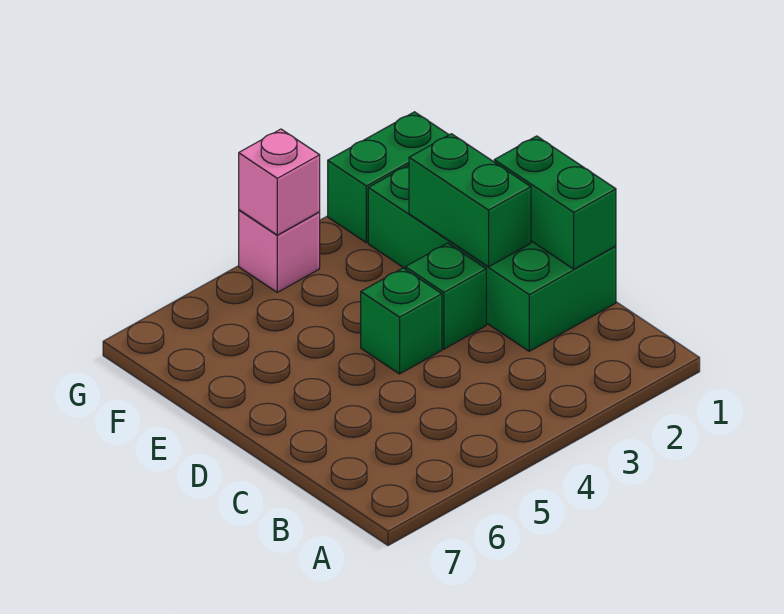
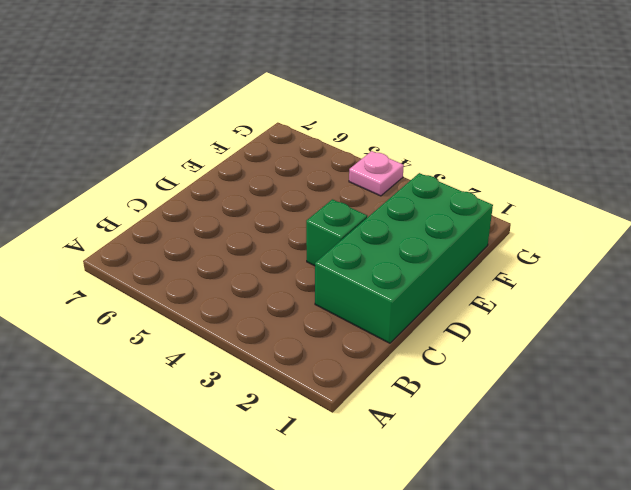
pink plate G4 level 1 -> pink brick G4 level 1
none -> green brick D4 level 1
none -> green brick G1:G2 level 1

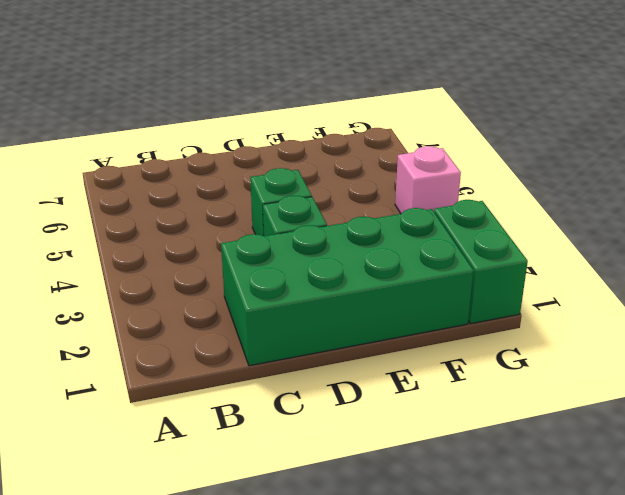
none -> green brick C1:D1 level 2
none -> green brick D2:E2 level 2

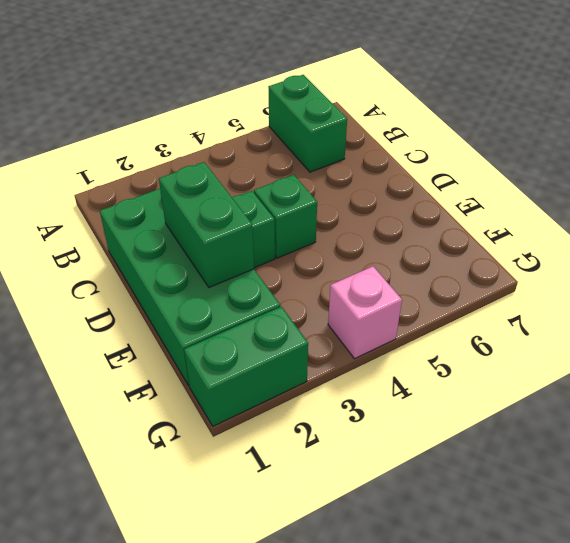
green brick A6:B6 level 1 -> green brick C1:D1 level 2
none -> pink brick G4 level 2

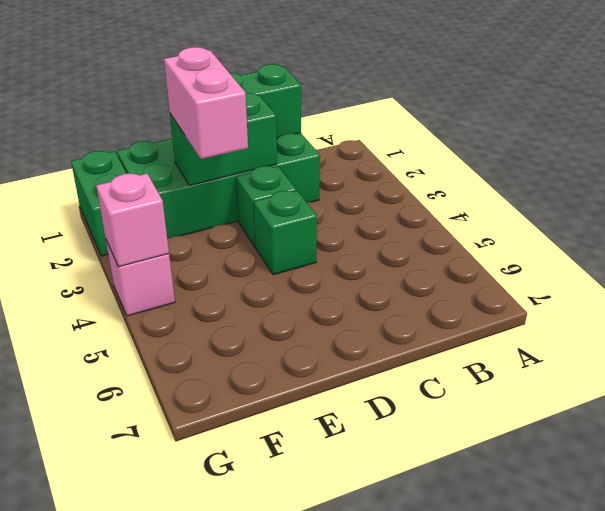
pink brick E2:E3 level 3 -> none

